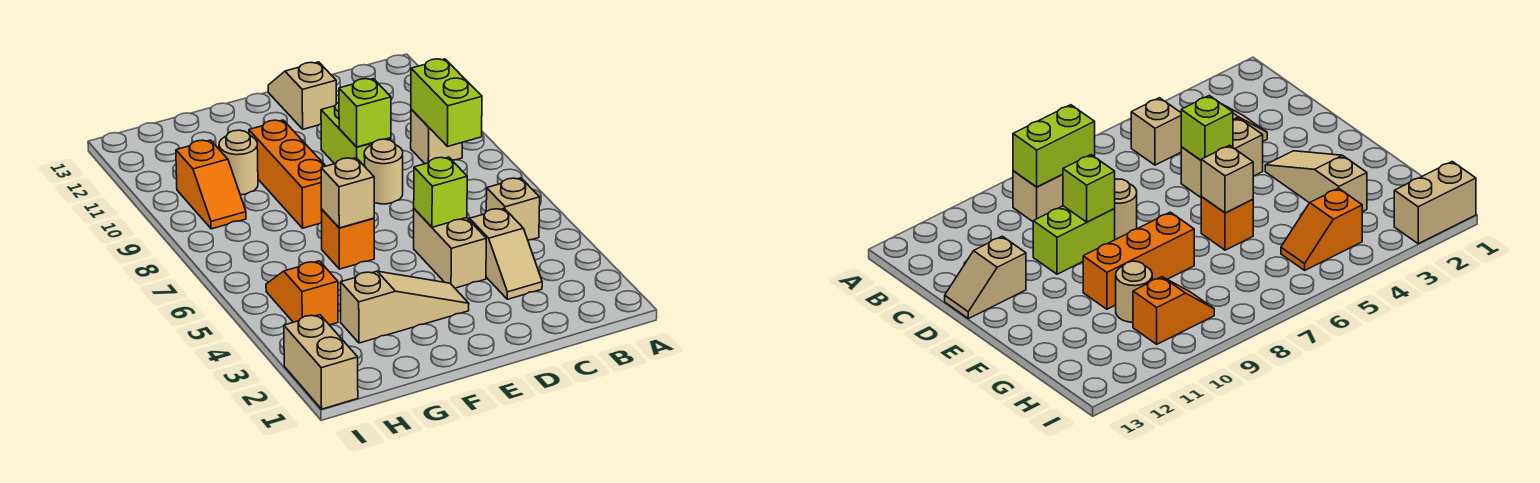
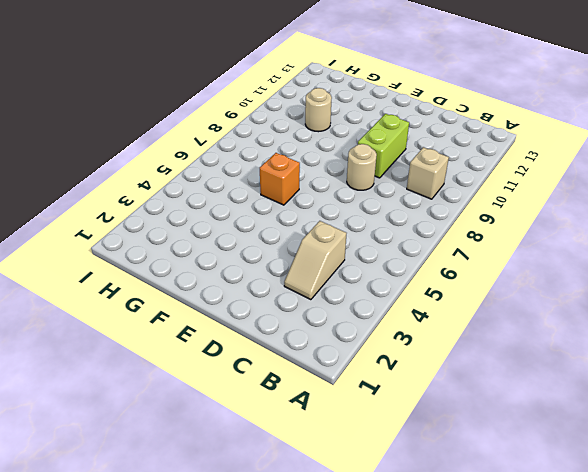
none -> tan brick B5 level 1
none -> tan brick D4:D5 level 1
none -> tan slope D12:D13 level 1 top 12

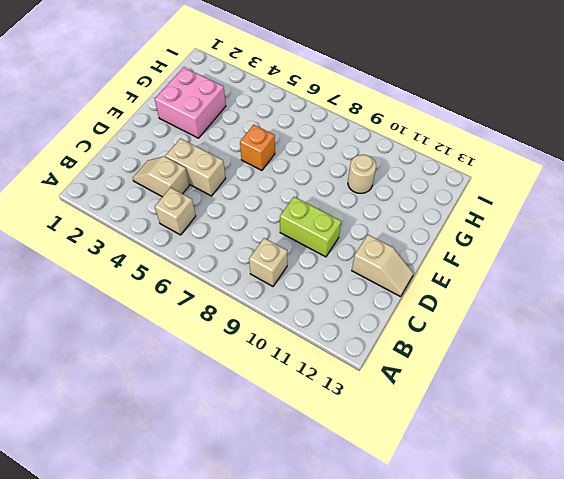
pink brick F2:G3 level 1 -> tan slope E3:G3 level 1 top G
none -> tan round brick D8 level 1
none -> orange brick F8:F10 level 1
none -> orange slope H4:H5 level 1 top 4

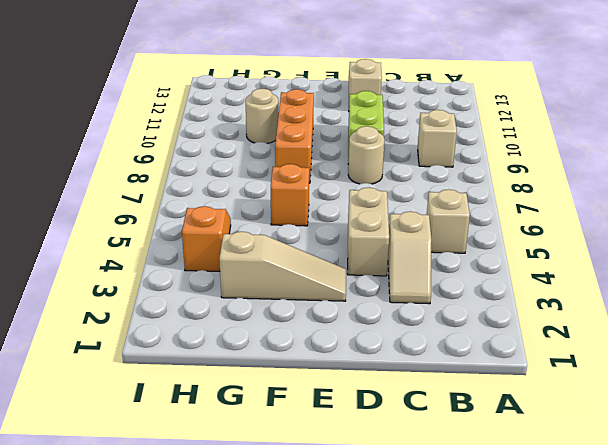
none -> orange slope H9:H10 level 1 top 10
none -> tan brick I1:I2 level 1
none -> lime brick B8:B9 level 2

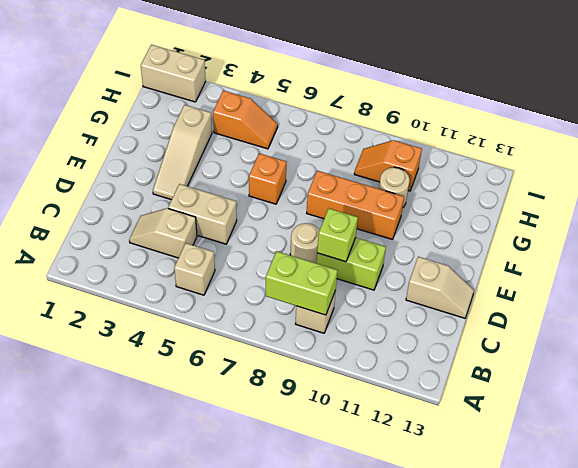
none -> lime brick D5 level 2
none -> tan brick F6 level 2

